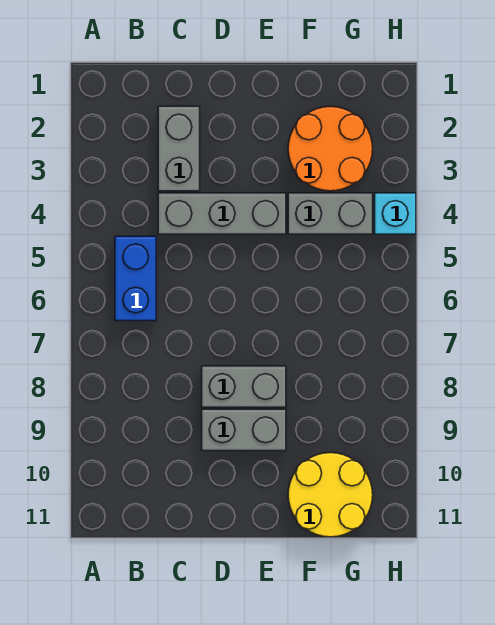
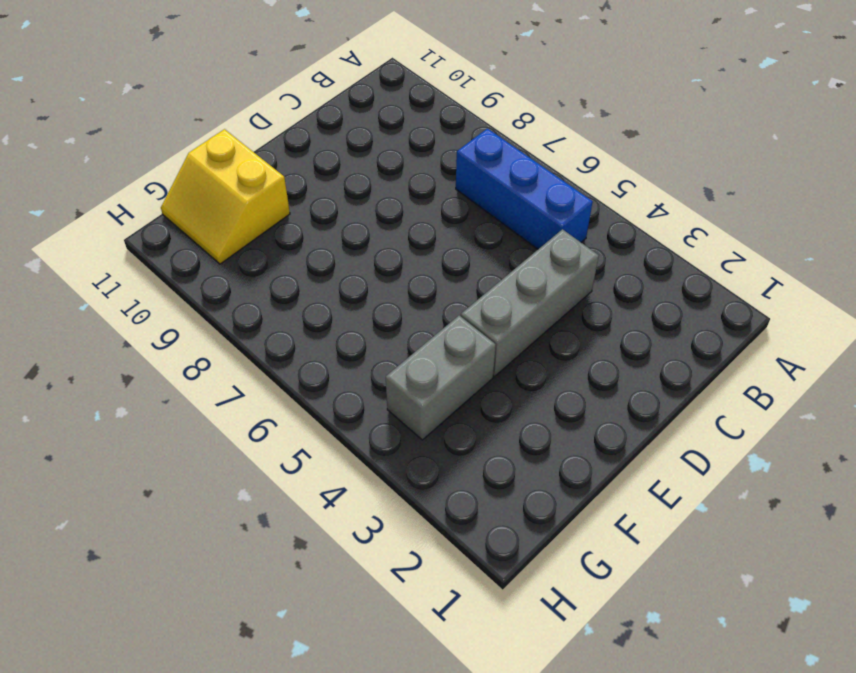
blue brick B5:B7 level 1 -> blue brick B5:B6 level 1
yellow slope F10:G11 level 1 top F -> yellow round brick F10:G11 level 1
none -> grey brick C2:C3 level 1
none -> grey brick D8:E8 level 1

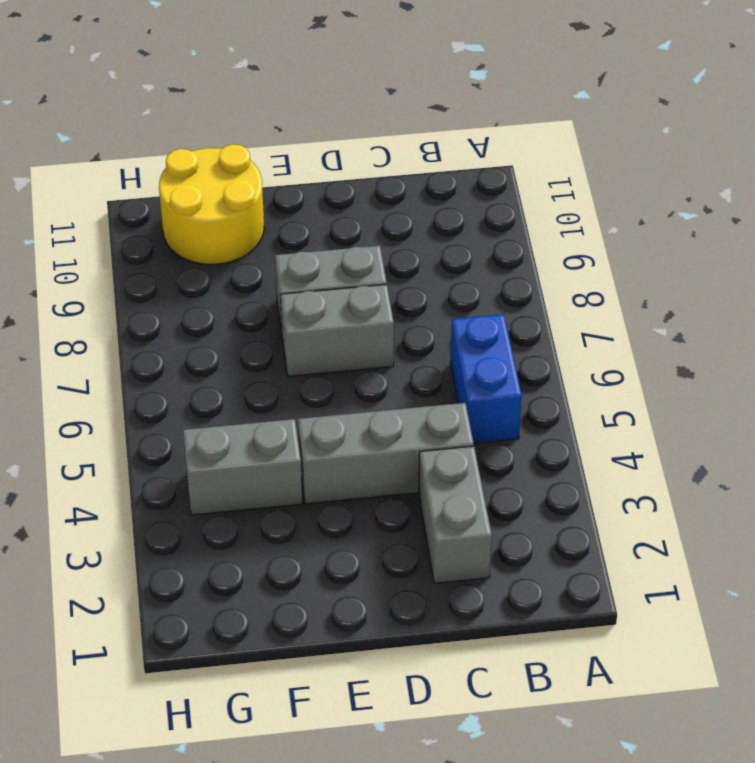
grey brick D7:E7 level 1 -> grey brick D9:E9 level 1
none -> orange round brick F2:G3 level 1
none -> cyan brick H4 level 1

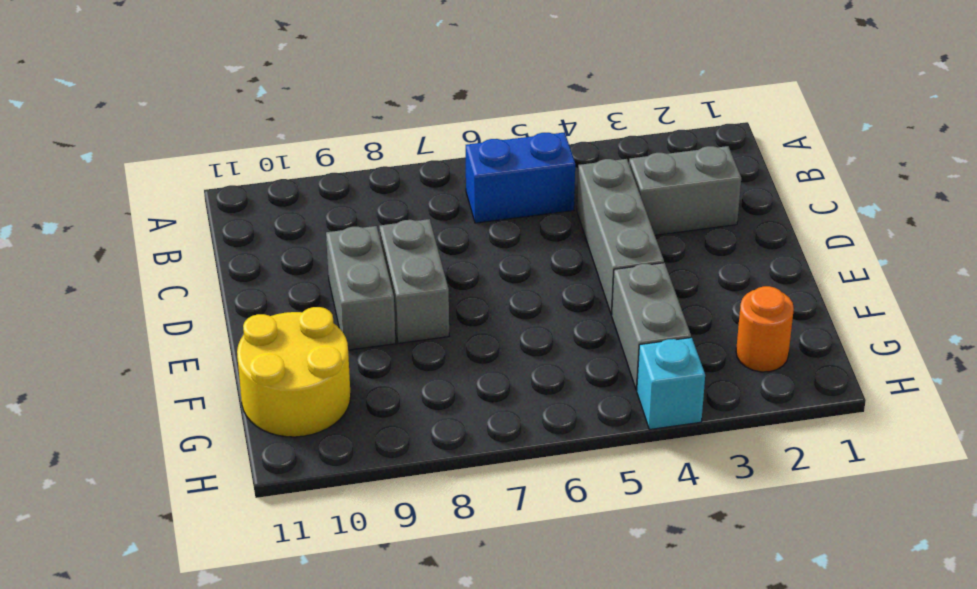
orange round brick G2 level 1 -> orange round brick F2:G3 level 1

